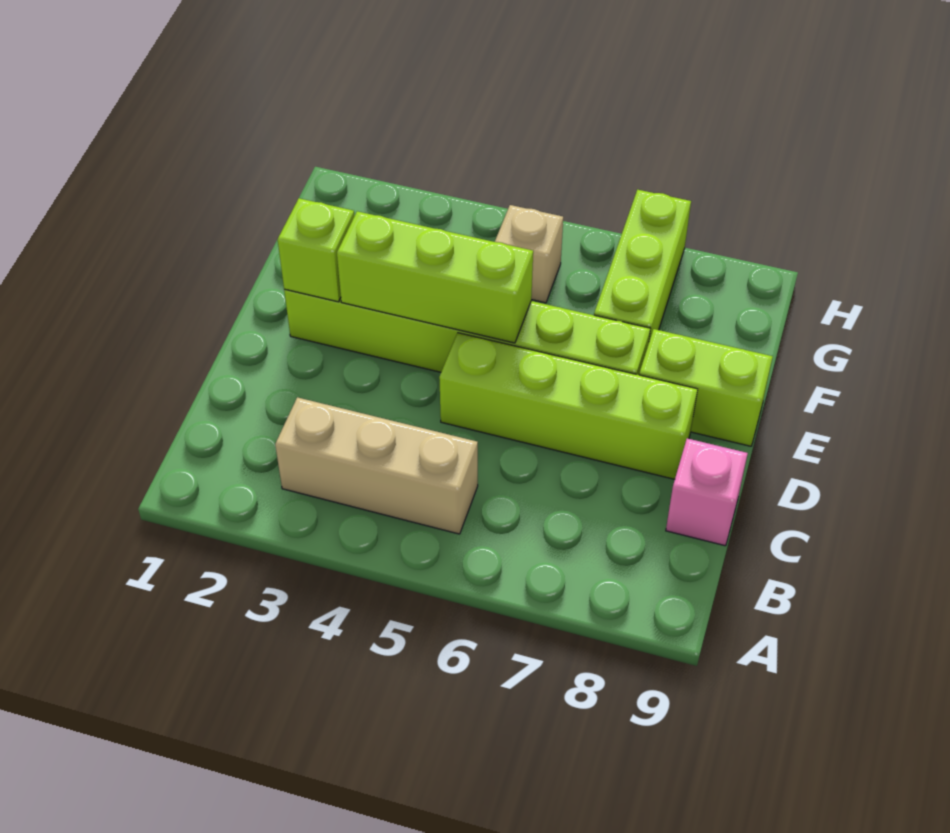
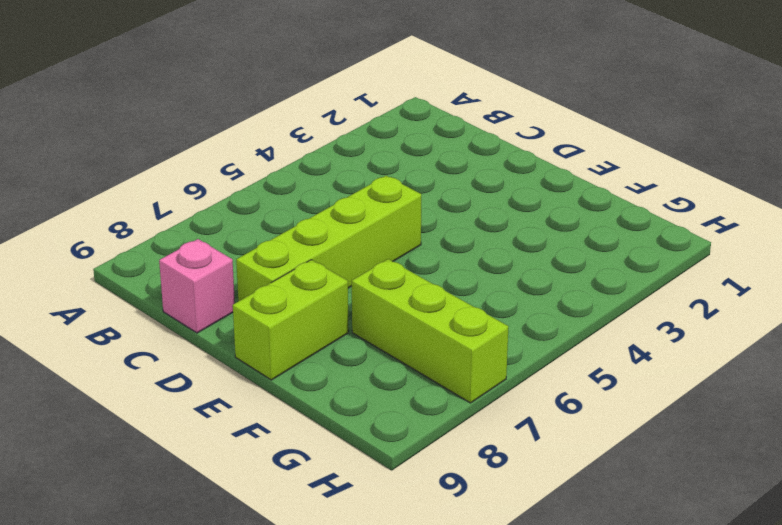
none -> tan brick B3:B5 level 1
none -> lime brick E2:E7 level 1

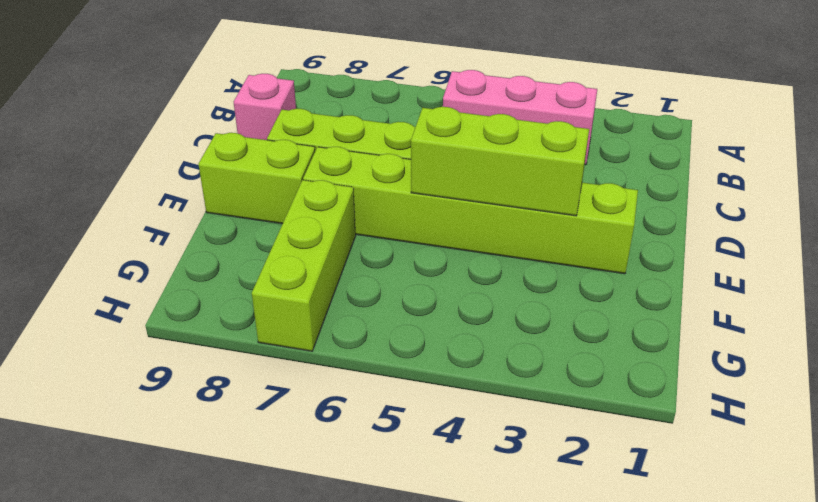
pink brick B3:B5 level 1 -> tan brick B3:B5 level 1
none -> tan brick G5 level 1
none -> lime brick E2 level 2

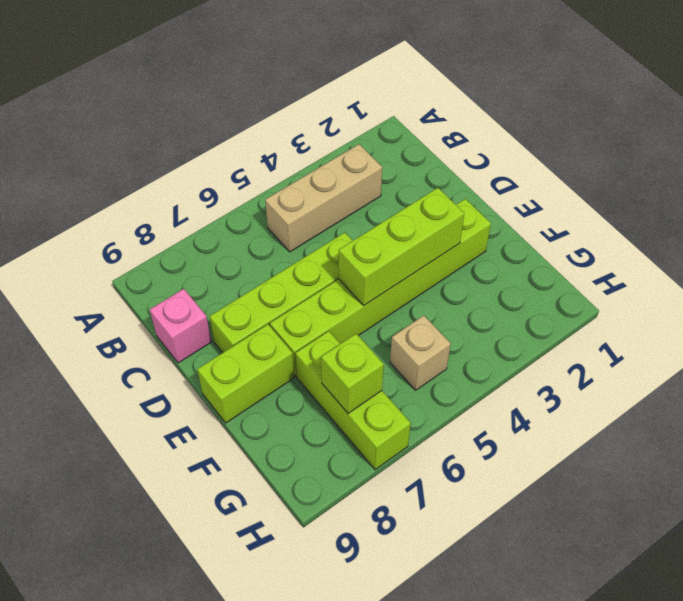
lime brick G7 level 2 -> lime brick E2 level 2

